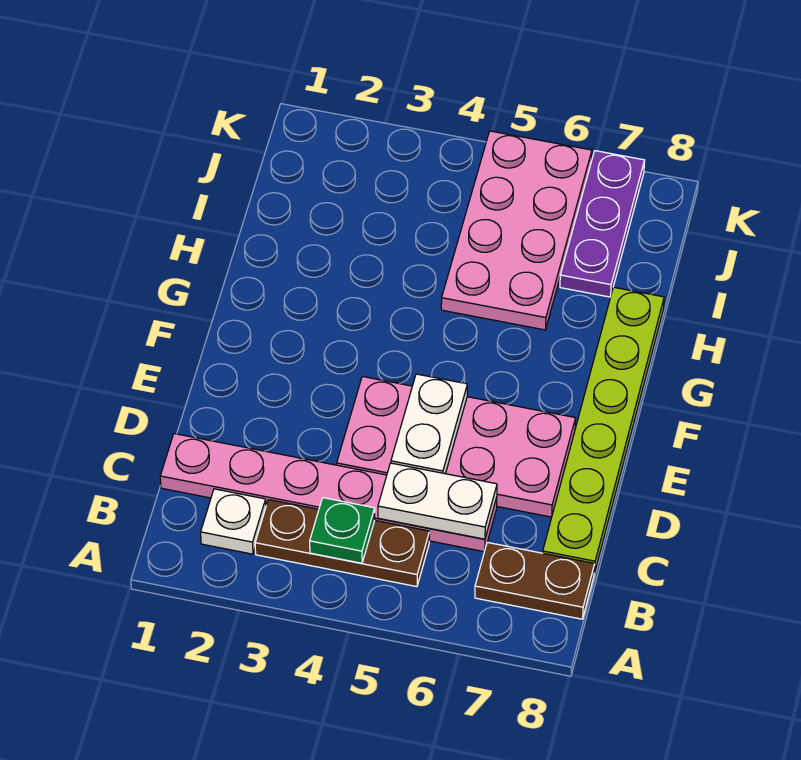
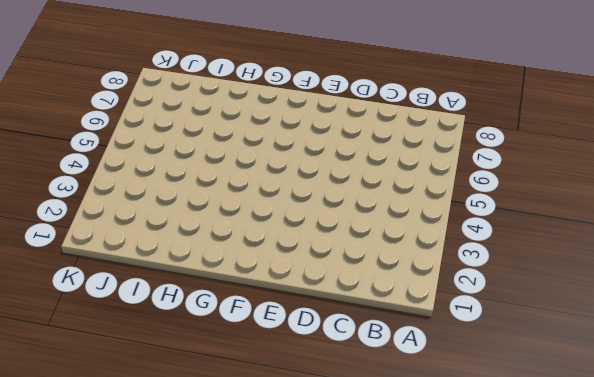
none -> white plate B2 level 1
none -> brown plate B3:B5 level 1

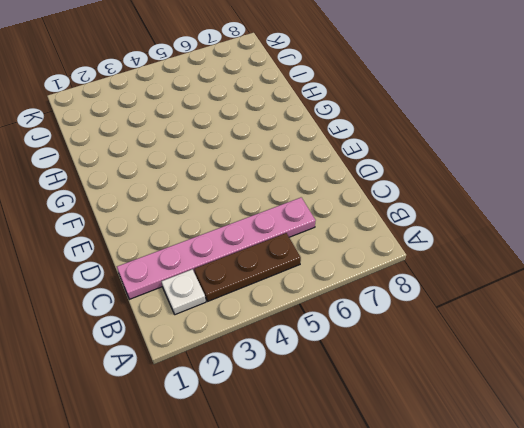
none -> brown plate B7:B8 level 1
none -> lime plate C8:H8 level 1

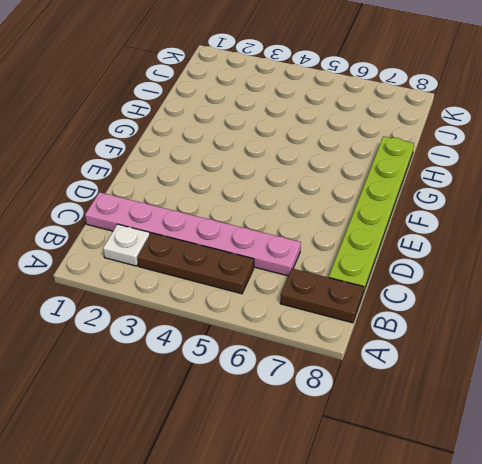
none -> pink plate D4:E7 level 1
none -> pink plate H5:K6 level 1

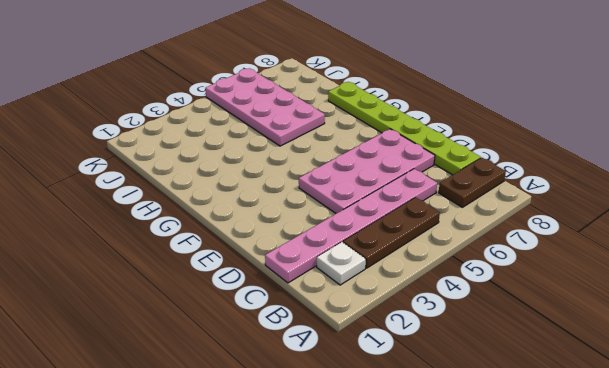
none -> purple plate I7:K7 level 1
none -> green plate B4 level 2

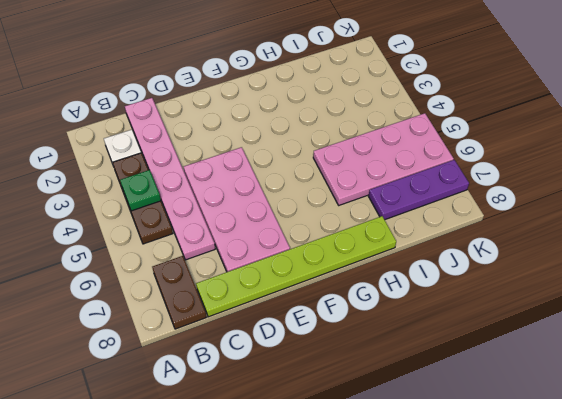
none -> white plate C5:C6 level 2
none -> white plate D5:E5 level 2

